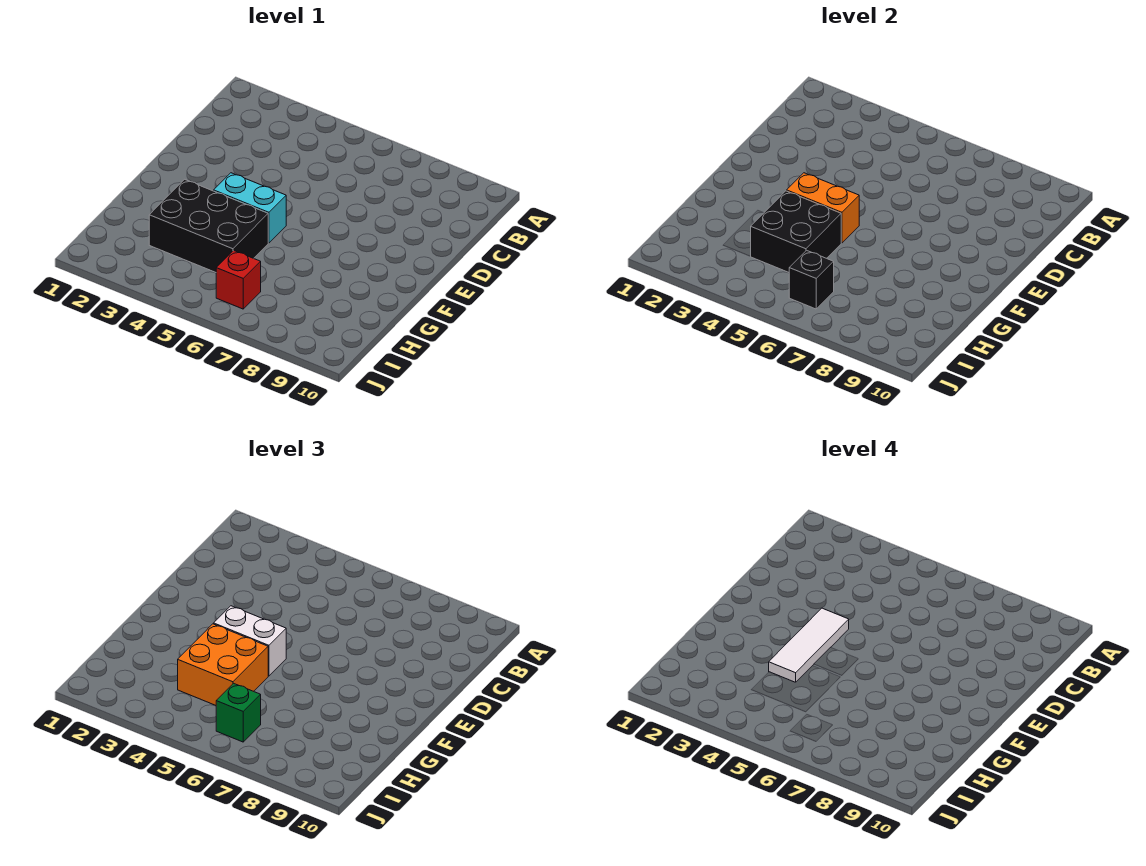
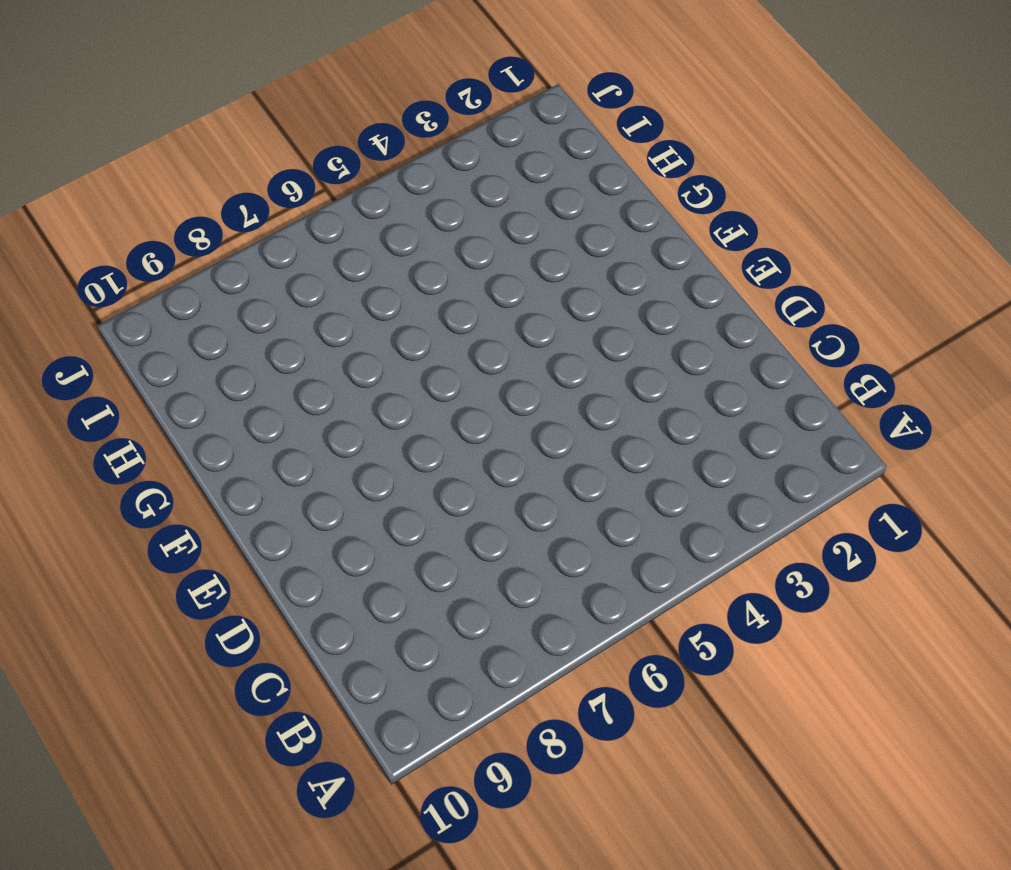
none -> cyan brick F4:F5 level 1
none -> black brick G3:H5 level 1

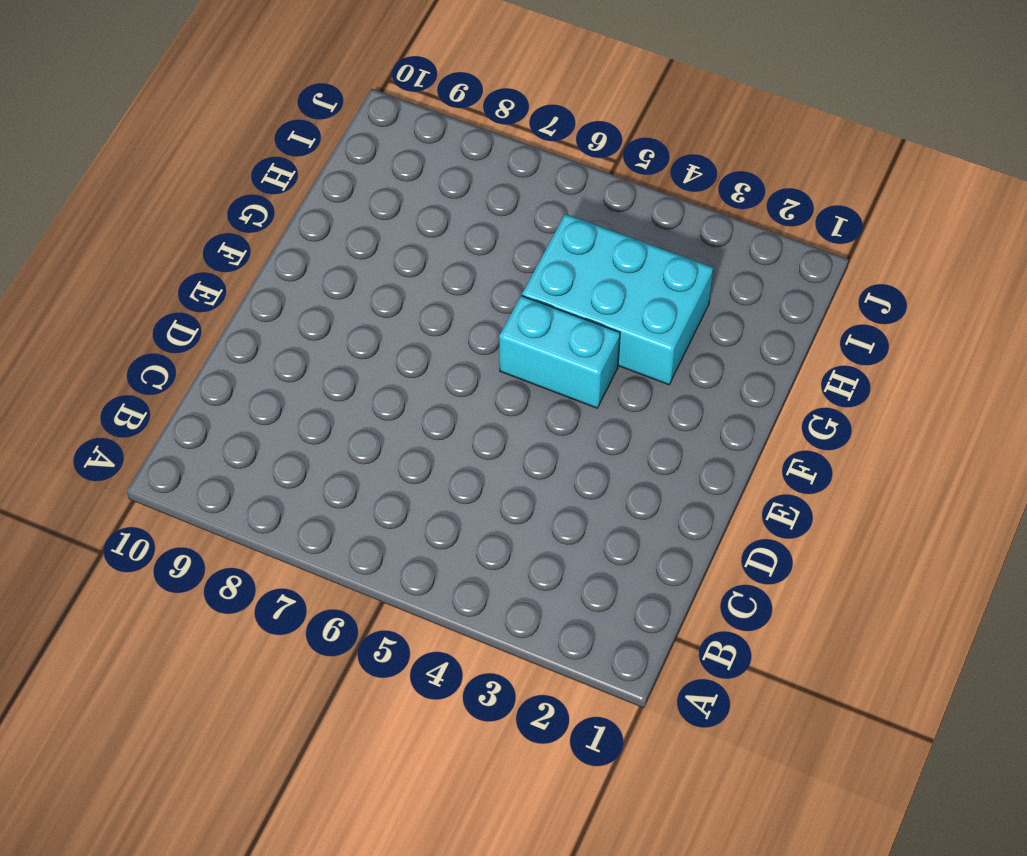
cyan brick G3:H5 level 1 -> black brick G3:H5 level 1
none -> red brick I6 level 1
none -> orange brick F4:F5 level 2

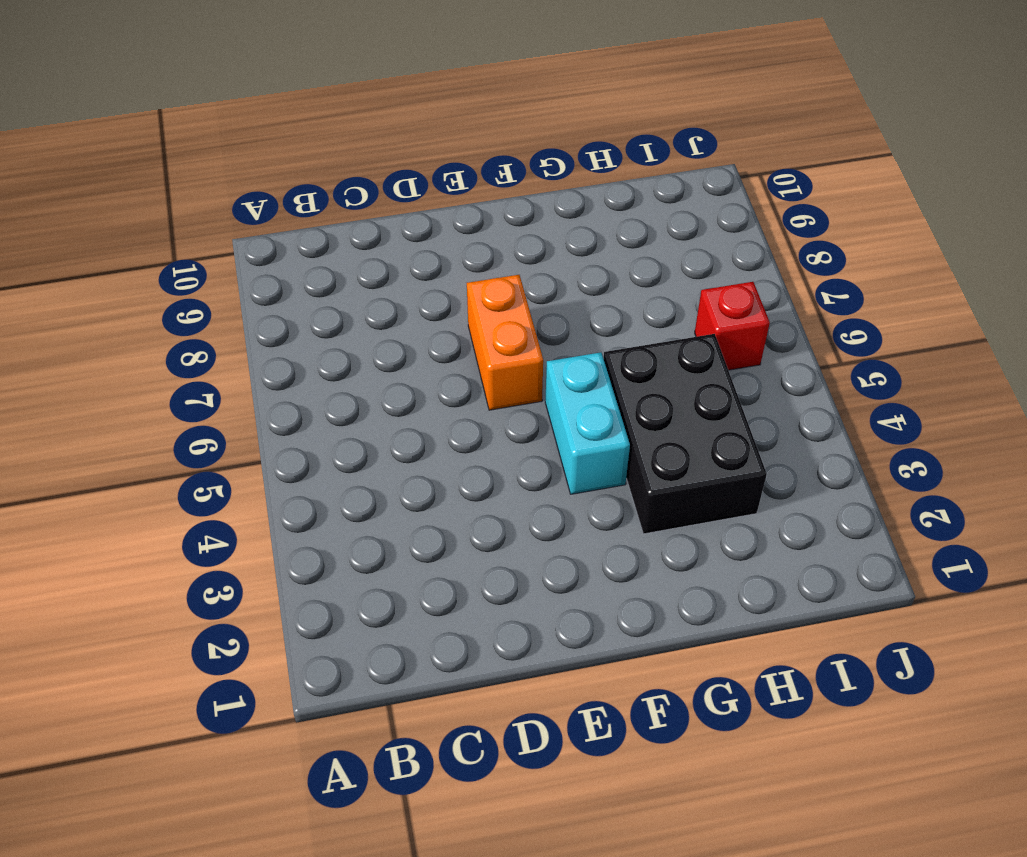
orange brick E6:E7 level 1 -> orange brick F4:F5 level 2
none -> black brick G4:H5 level 2
none -> black brick I6 level 2

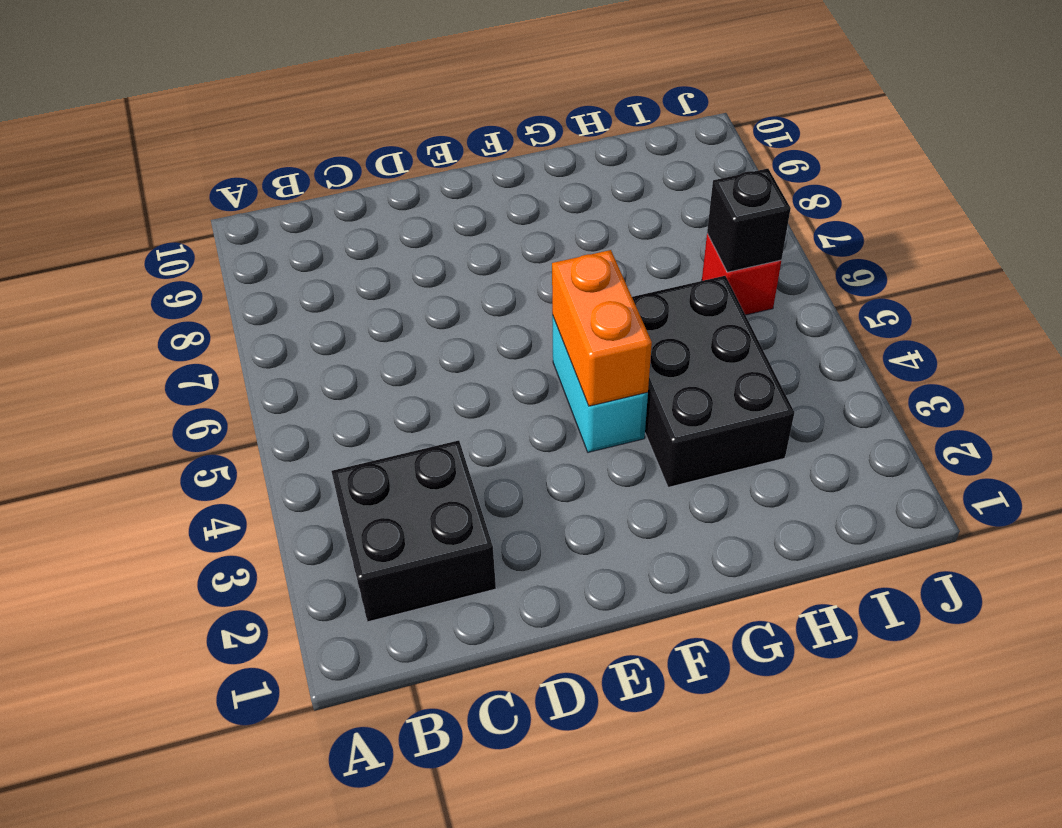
black brick B2:C3 level 1 -> black brick G4:H5 level 2
none -> white brick F4:F5 level 3
none -> orange brick G4:H5 level 3

